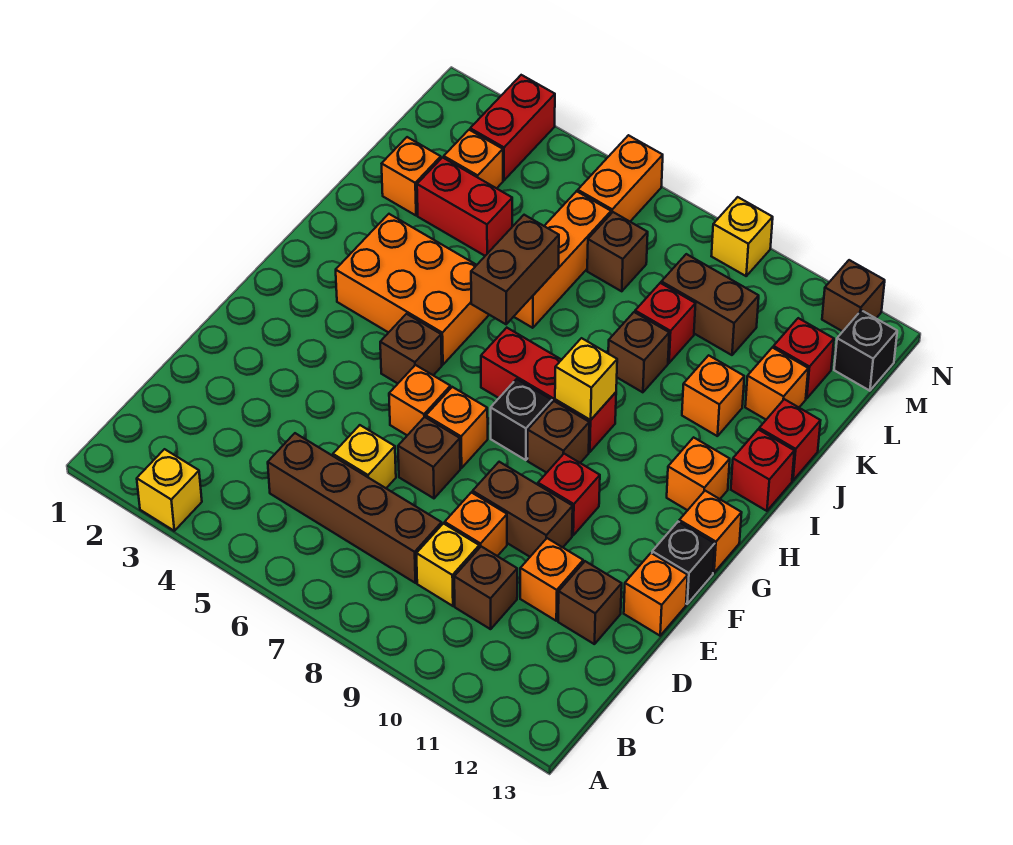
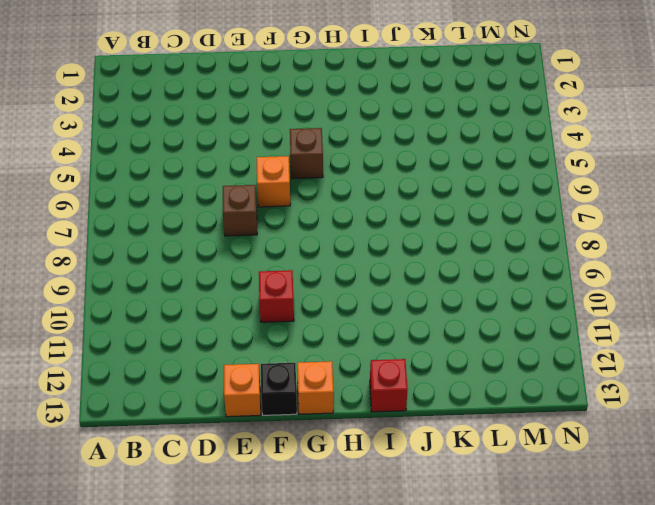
none -> yellow brick A3 level 1
none -> brown brick C5:C8 level 1
none -> yellow brick C9 level 1
none -> brown brick C10 level 1

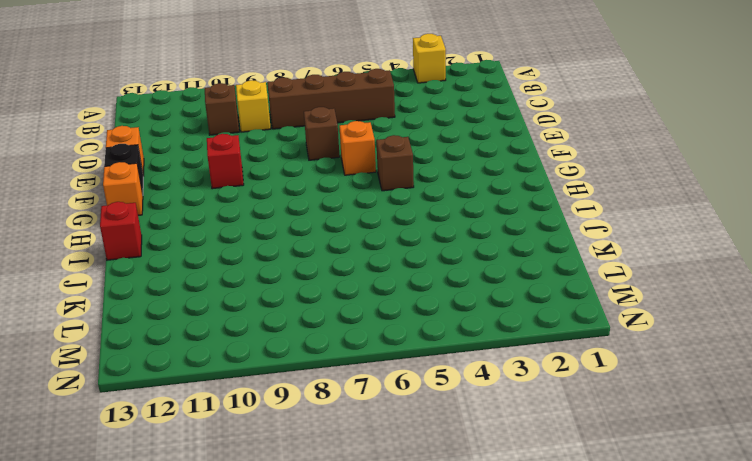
none -> yellow brick D6 level 1
none -> orange brick D9 level 1
none -> orange brick D11 level 1
none -> brown brick D12 level 1

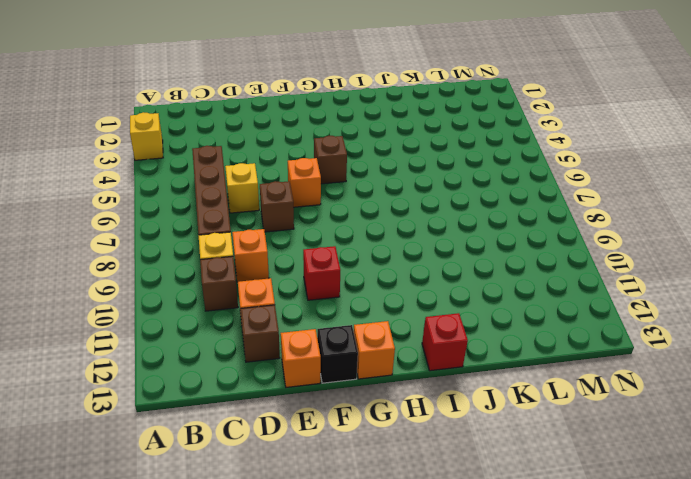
none -> brown brick E9:E10 level 1
none -> orange brick F7 level 1
none -> black brick G8 level 1
none -> brown brick G9 level 1

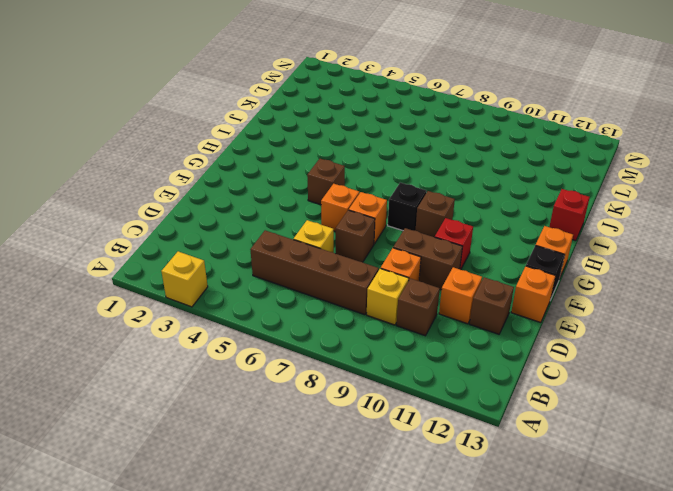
none -> orange brick H3:I5 level 1
none -> red brick H7:H9 level 1
none -> orange brick H12 level 1
none -> orange brick J6:L6 level 1

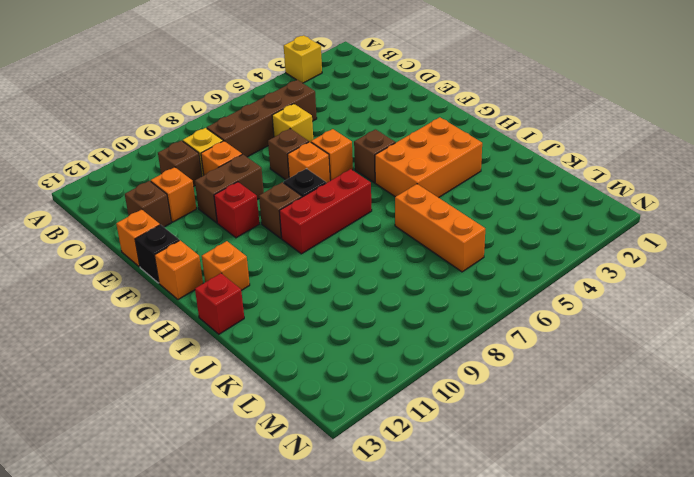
none -> brown brick J9 level 1
none -> orange brick J11 level 1
none -> red brick J13 level 1
none -> orange brick K2 level 1

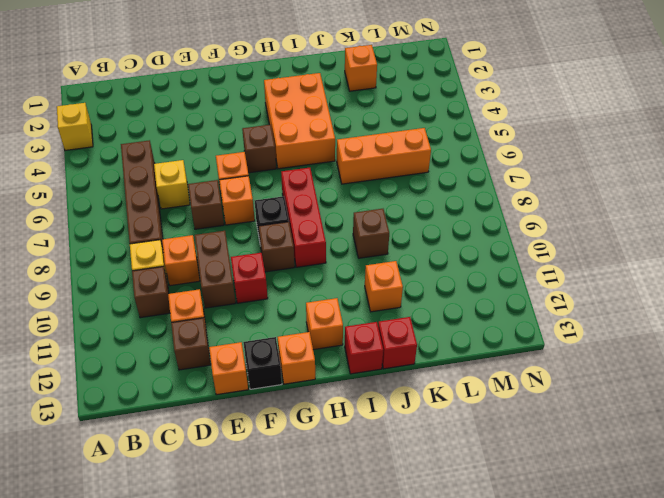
none -> red brick K3:K4 level 1
none -> red brick K9 level 1
none -> orange brick K12 level 1
none -> orange brick L3 level 1

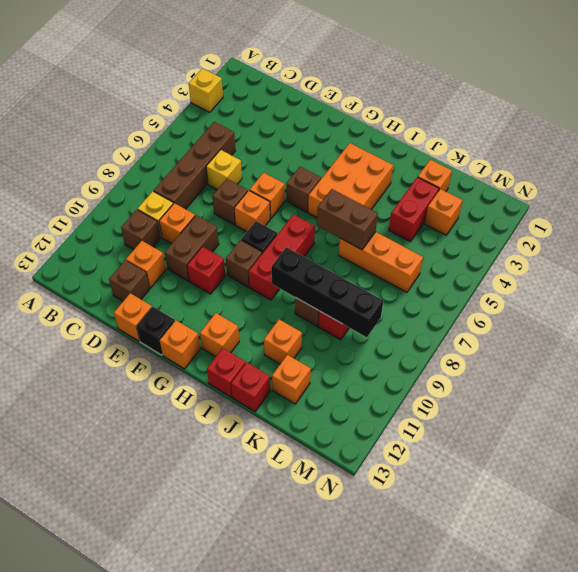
black brick I9:L9 level 2 -> none
none -> brown brick L7 level 1
none -> brown brick L9:L10 level 1
none -> red brick L12 level 1
none -> red brick M3:N3 level 1

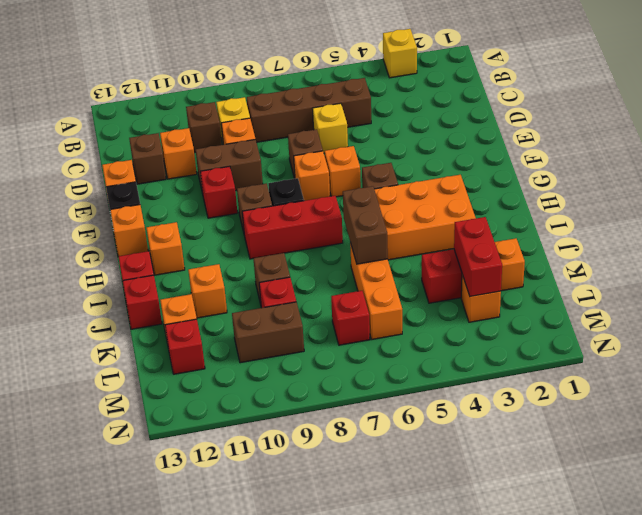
red brick K3:L3 level 2 -> red brick M3:N3 level 1
red brick L7 level 1 -> brown brick L7 level 1
none -> orange brick M6:N6 level 1
none -> black brick M13 level 1
none -> yellow brick N9 level 1
none -> brown brick N12 level 1

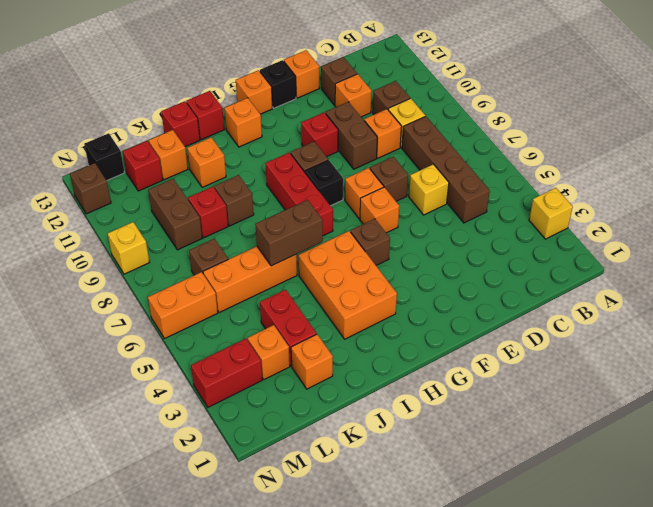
none -> yellow brick H9 level 2

